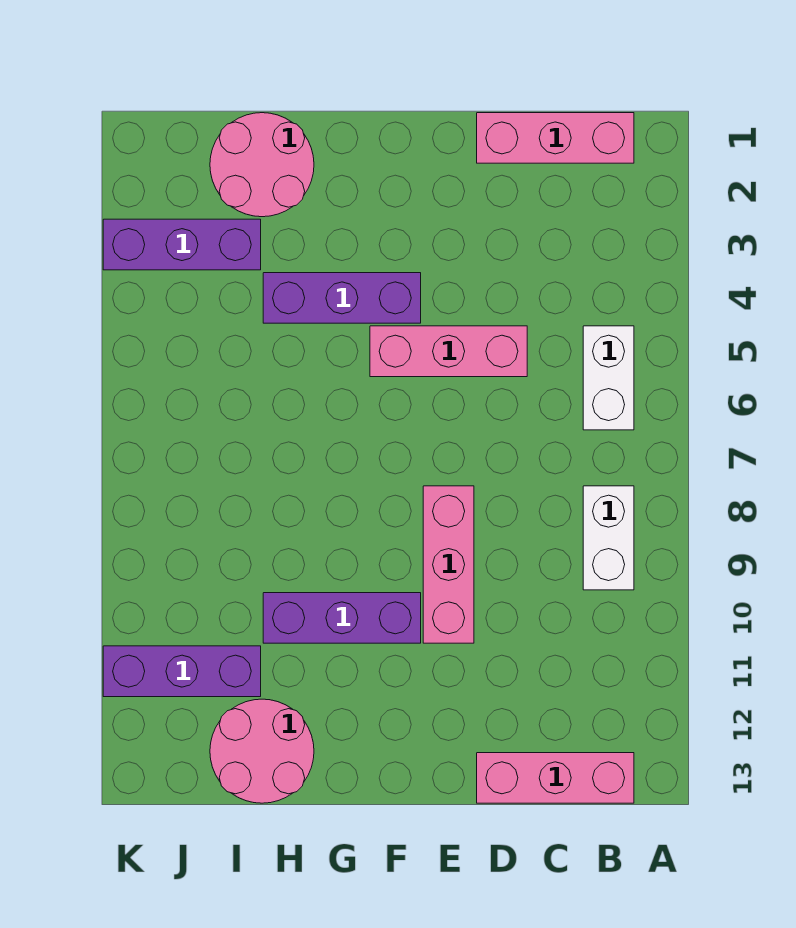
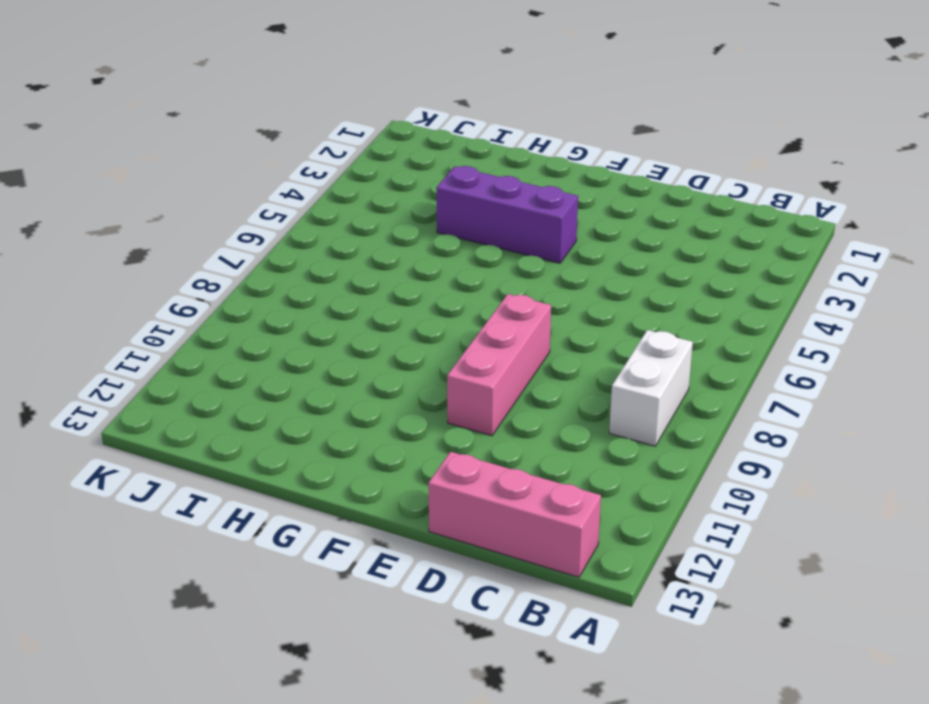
none -> pink brick B1:D1 level 1
none -> white brick B5:B6 level 1
none -> pink brick D5:F5 level 1

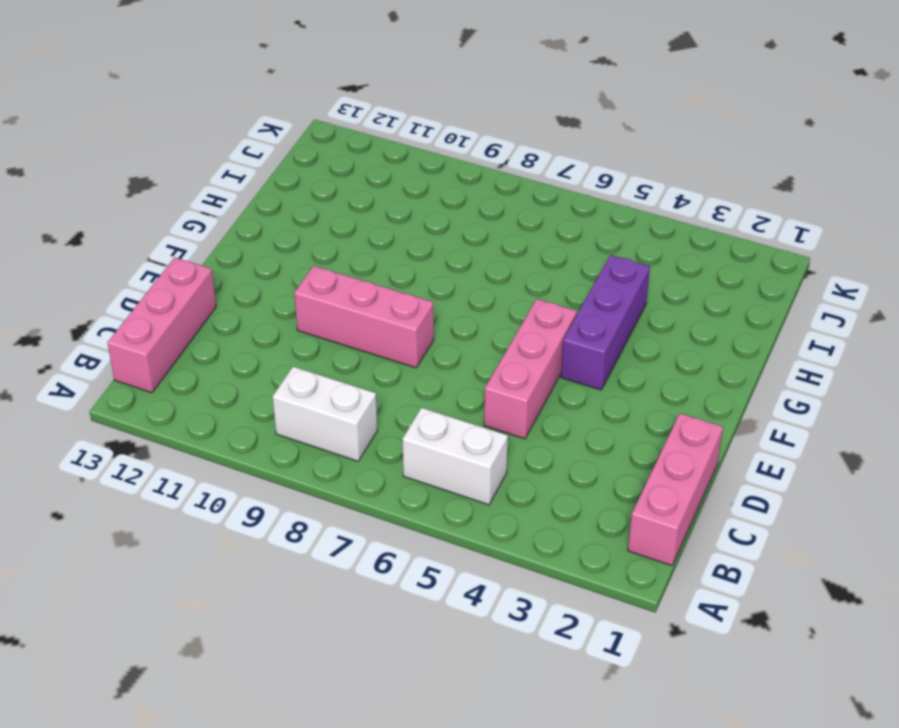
none -> purple brick F10:H10 level 1
none -> pink round brick H1:I2 level 1
none -> pink round brick H12:I13 level 1

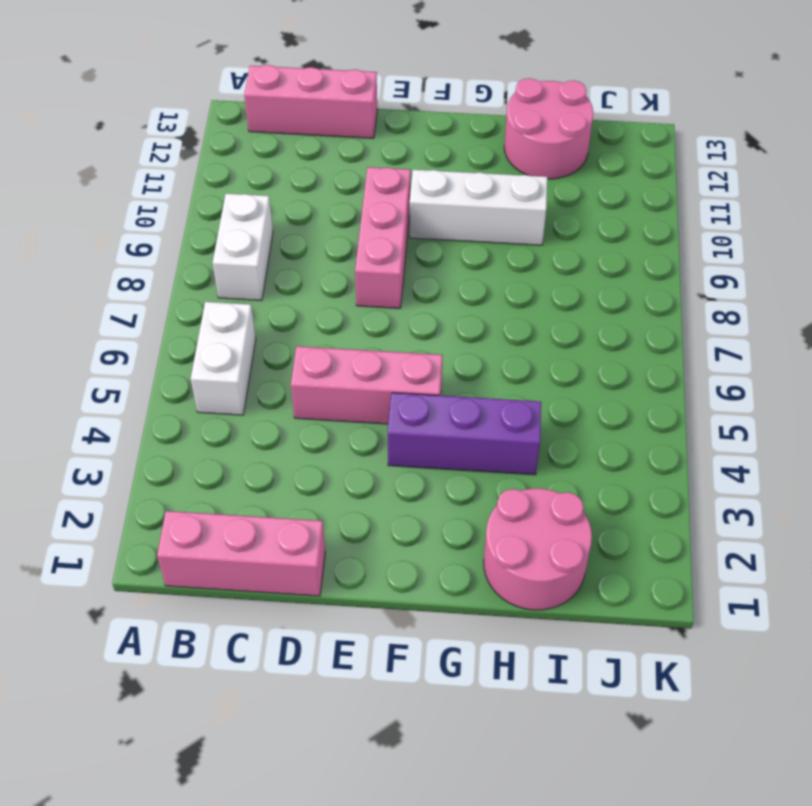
white brick F10:H10 level 1 -> purple brick F10:H10 level 1
none -> purple brick I3:K3 level 1
none -> purple brick I11:K11 level 1

